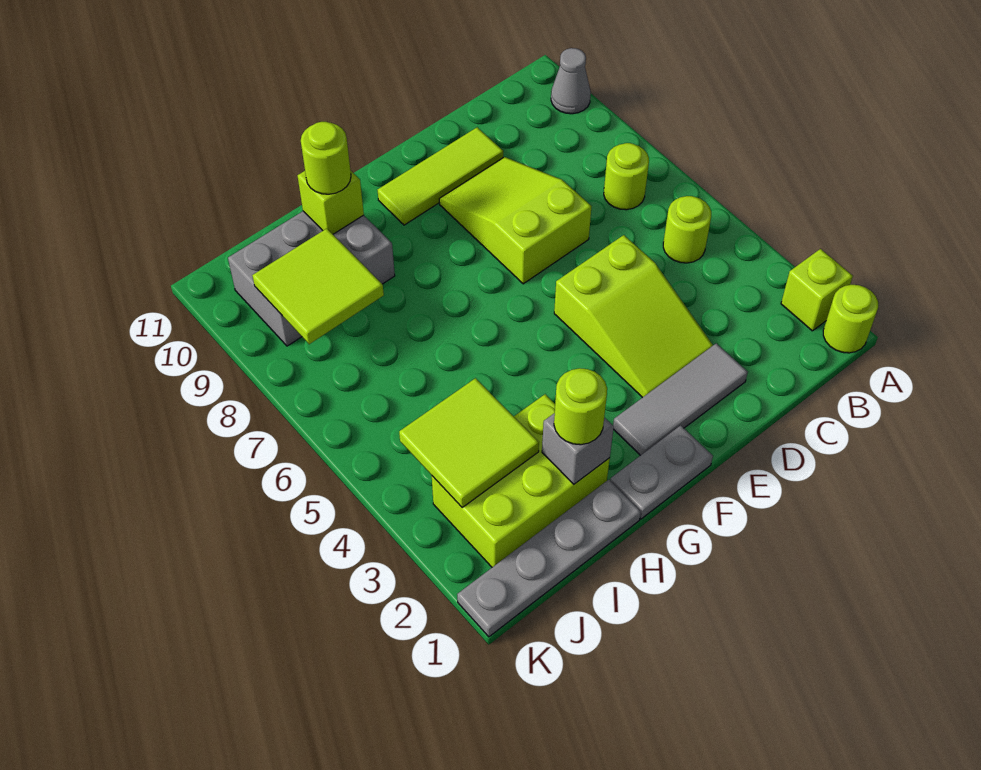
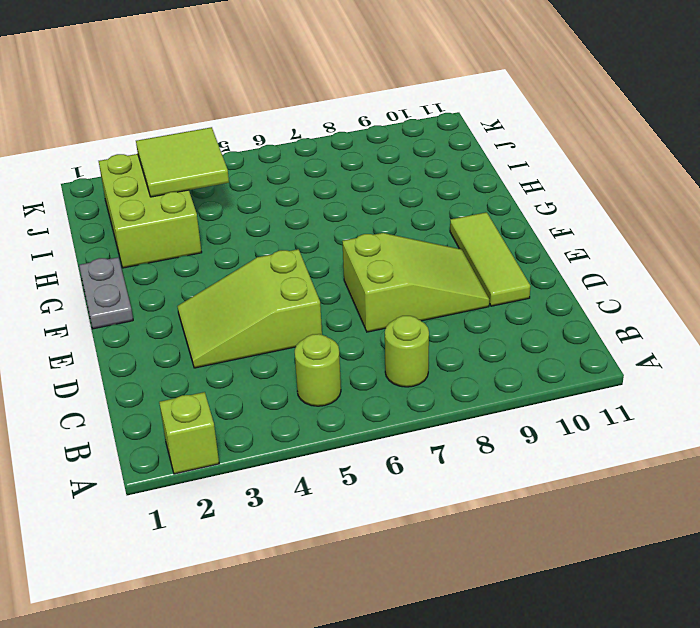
none -> lime round brick A1 level 1
none -> grey cone A10 level 1
none -> grey tile D2:F2 level 1

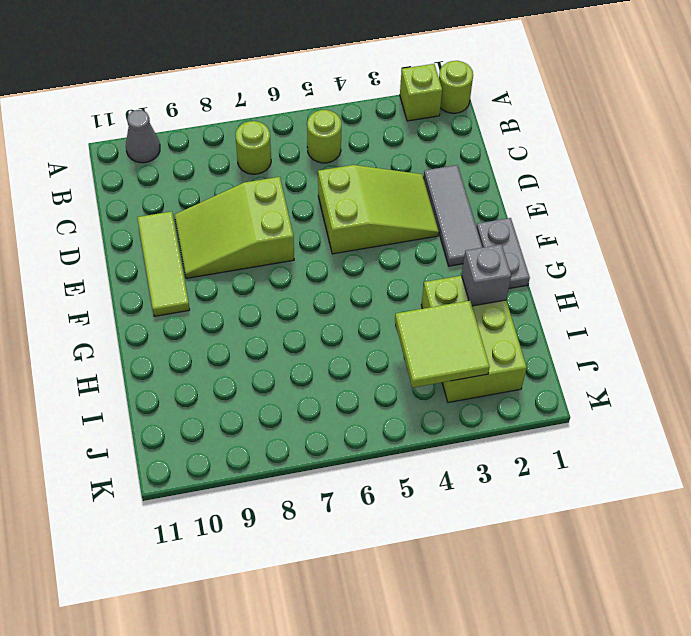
none -> grey plate H1:K1 level 1
none -> grey brick H9:J10 level 1
none -> lime brick H10 level 2

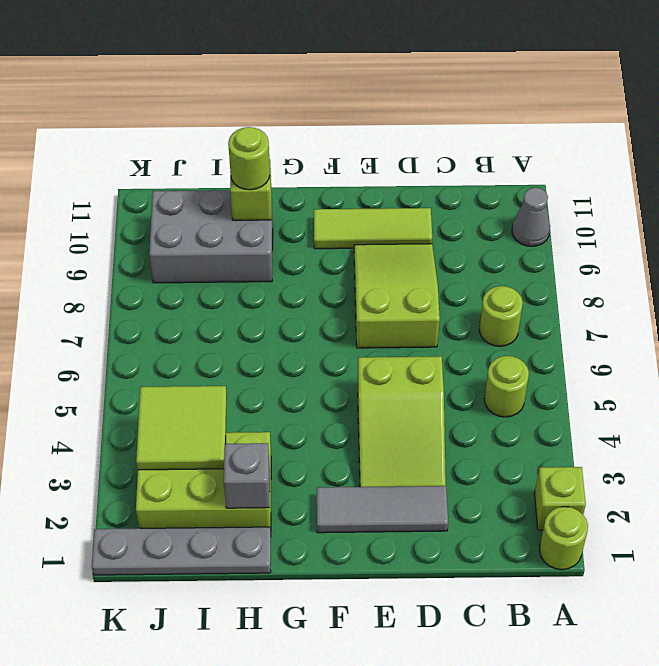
none -> grey plate F1:G1 level 1
none -> lime tile I8:J9 level 2
none -> lime round brick H2 level 3

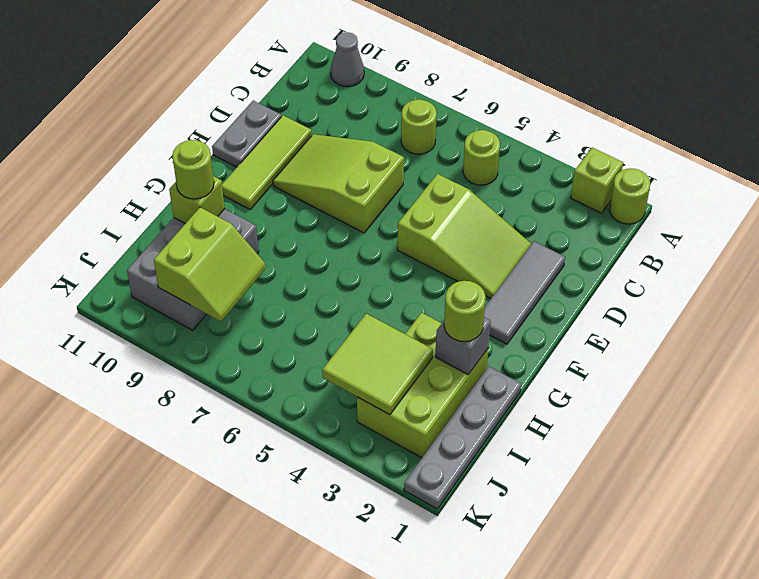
grey plate D11:E11 level 1 -> grey plate F1:G1 level 1
lime slope I8:J9 level 2 top 9 -> lime tile I8:J9 level 2

